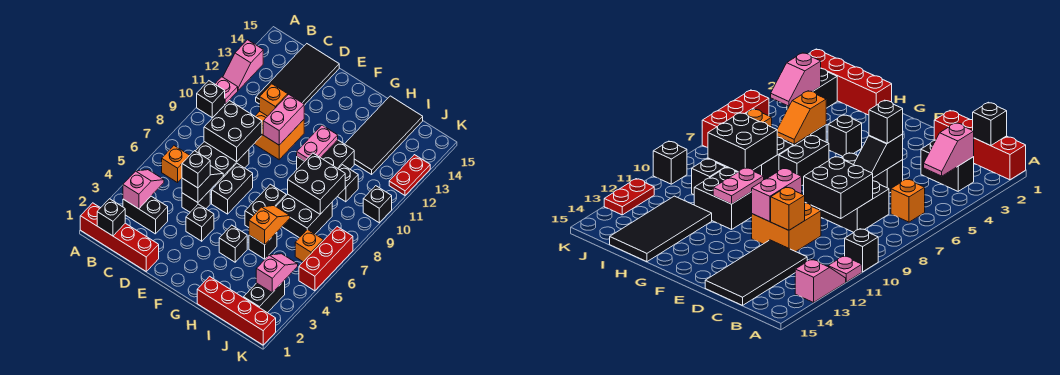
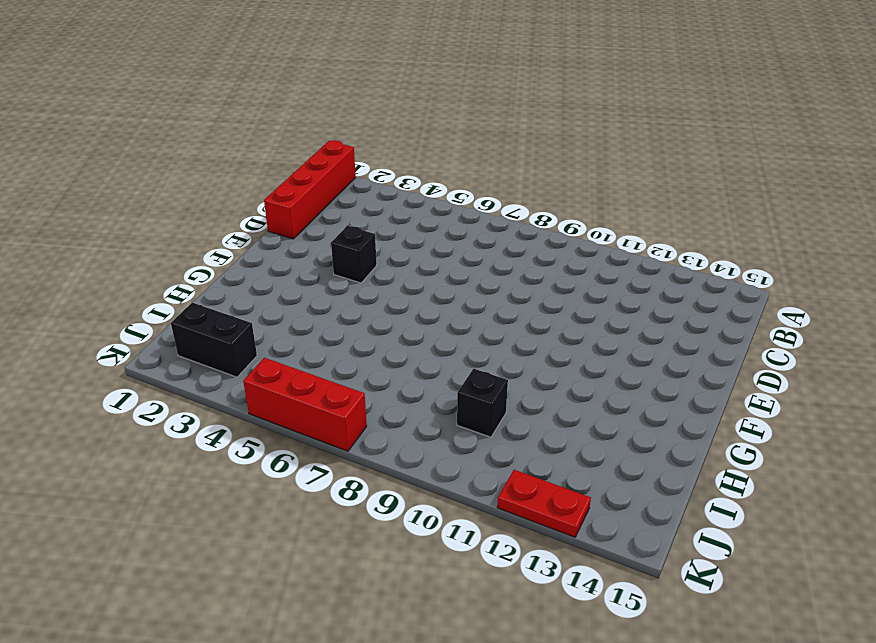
none -> black brick A10 level 1
none -> pink plate A11 level 1
none -> pink slope A12:A13 level 1 top 13
none -> black brick B3:C3 level 1

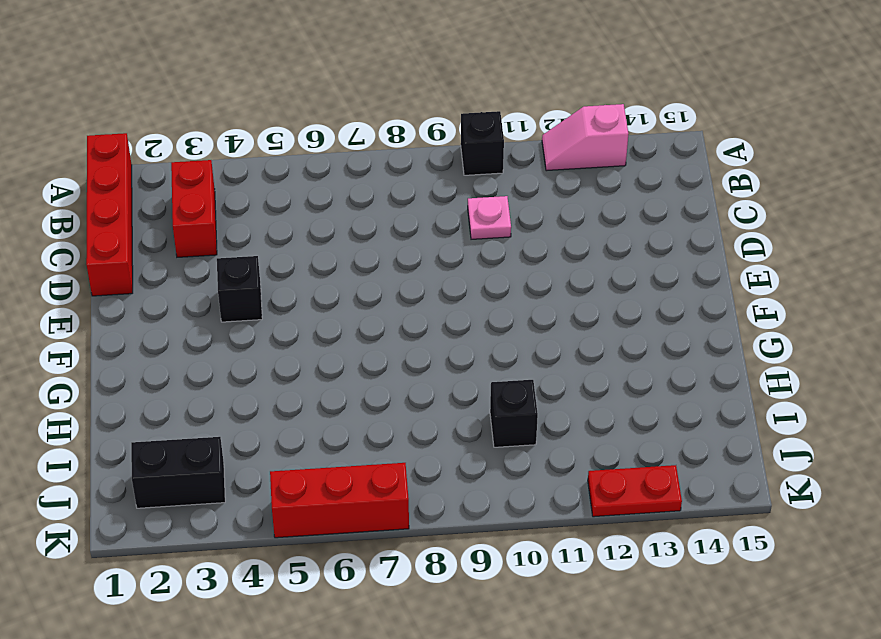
red brick B3:C3 level 1 -> black brick B3:C3 level 1
pink plate C10 level 1 -> pink plate A11 level 1
none -> orange brick B6 level 1
none -> black brick C7:D8 level 1
none -> black tile C12:D15 level 1
none -> black brick D5 level 1

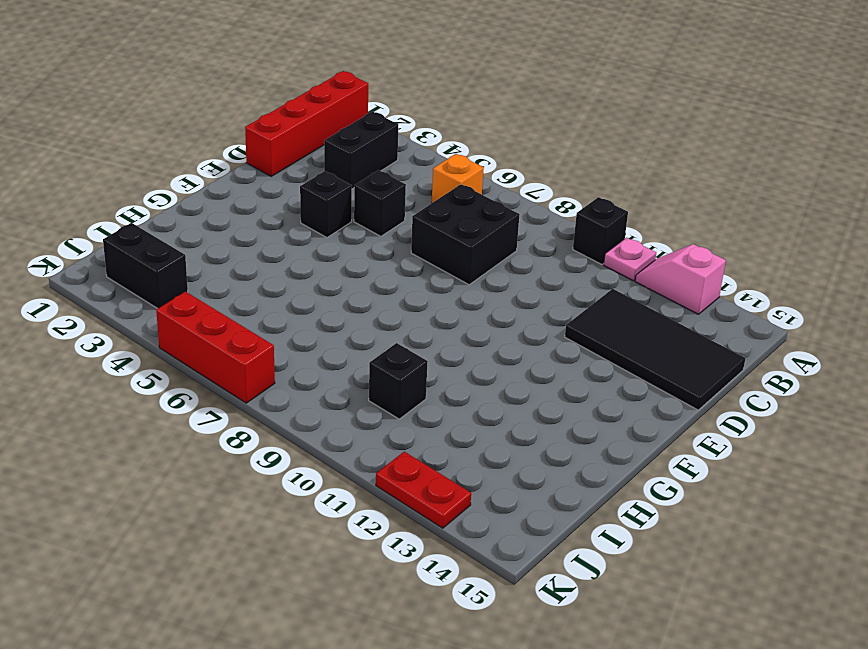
none -> orange brick D10:E11 level 1
none -> black brick E6:E7 level 1
none -> black brick G4 level 1
none -> black brick G6:G7 level 1

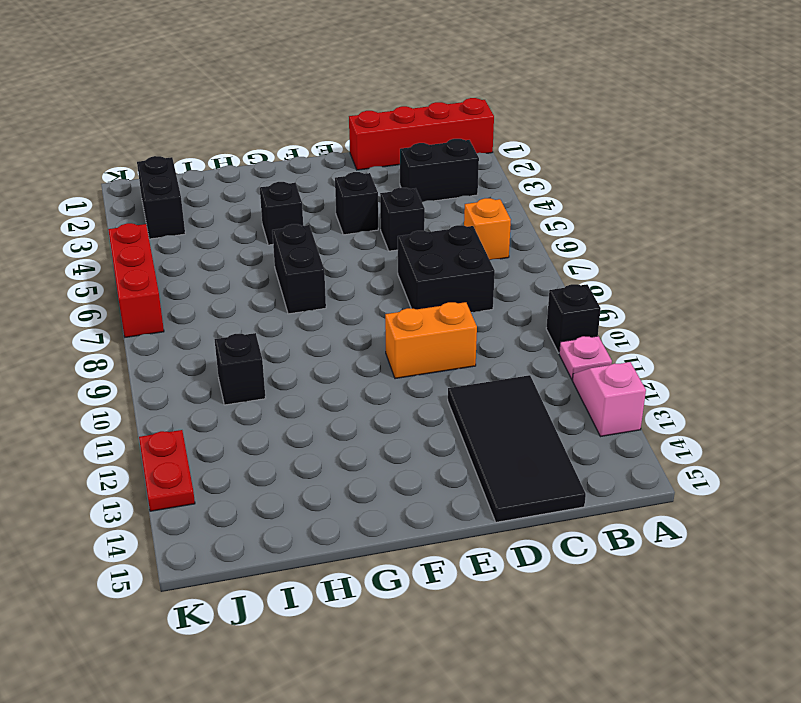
orange brick D10:E10 level 1 -> orange brick D10:E11 level 1
none -> black brick E6:E7 level 1
none -> black brick G10:H11 level 1
none -> red brick H1:K1 level 1
none -> black brick H5 level 1

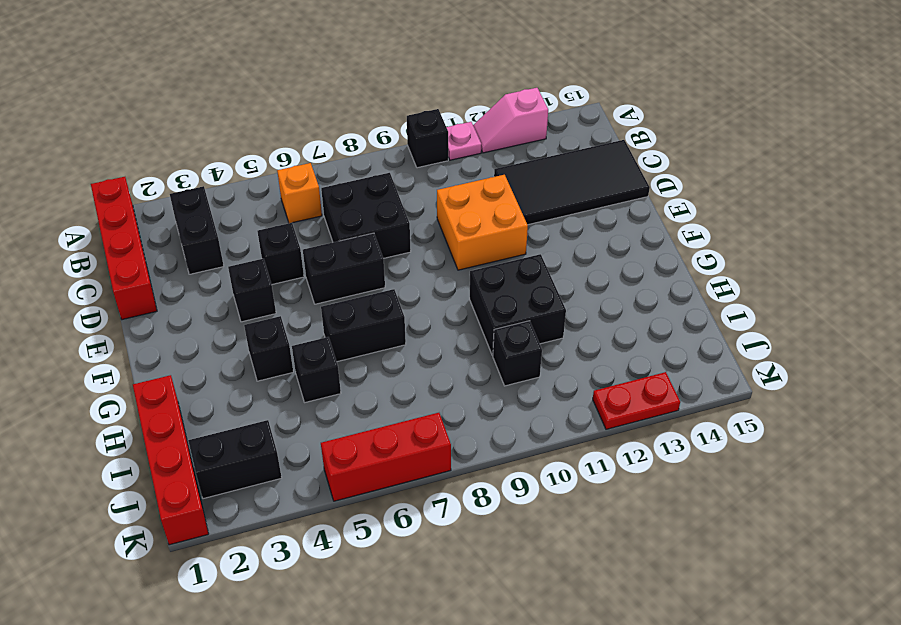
none -> black brick H7:I8 level 1
none -> black tile H12:I15 level 1
none -> orange brick J6 level 1
none -> black brick K10 level 1

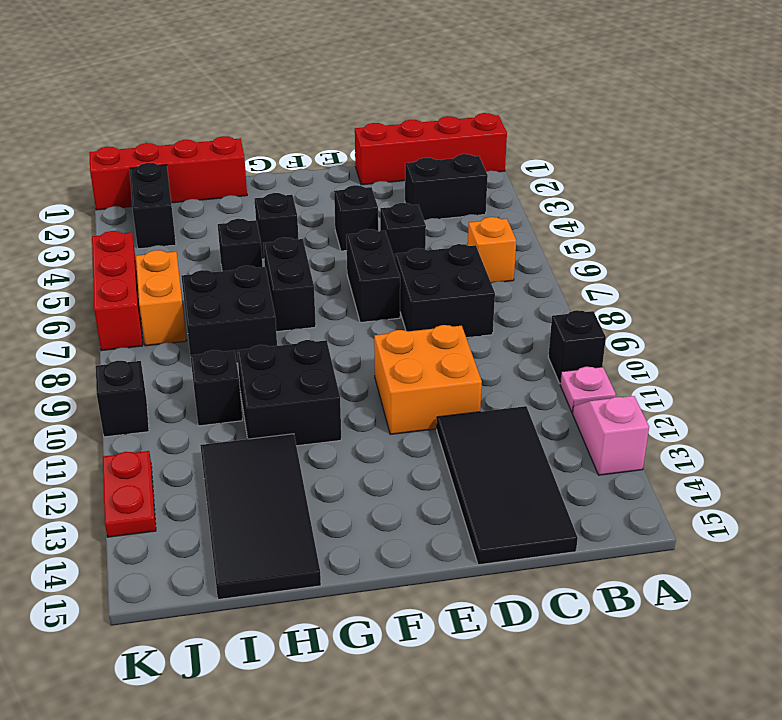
orange brick J6:J7 level 1 -> orange brick J6 level 1
none -> black brick B1 level 2
none -> pink slope B3:B4 level 2 top 3
none -> black brick C8:D9 level 2
none -> black slope D5:D6 level 2 top 5

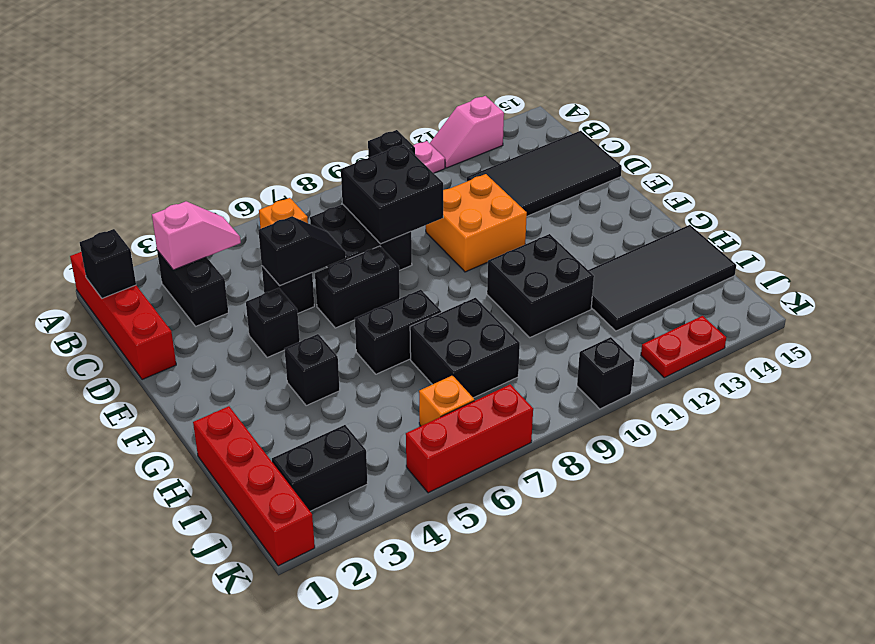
none -> black brick H5 level 1
none -> black brick I10 level 1
none -> orange brick D11 level 2
none -> pink brick E10:E11 level 2

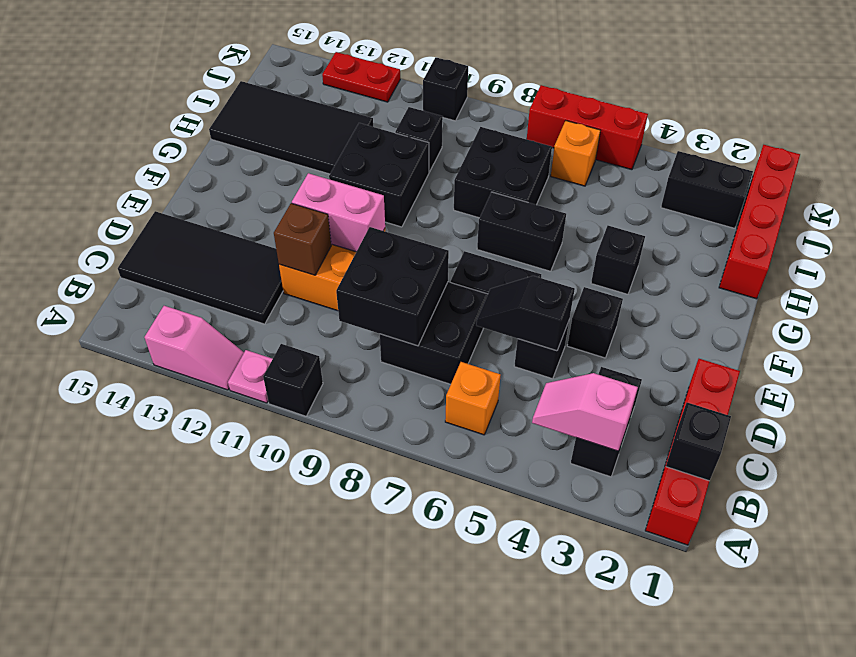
brown brick D11 level 2 -> orange brick D11 level 2
none -> black brick H5 level 1
none -> pink plate G10:G11 level 2
none -> orange slope H5:H6 level 2 top 5
none -> black brick H8:I9 level 2

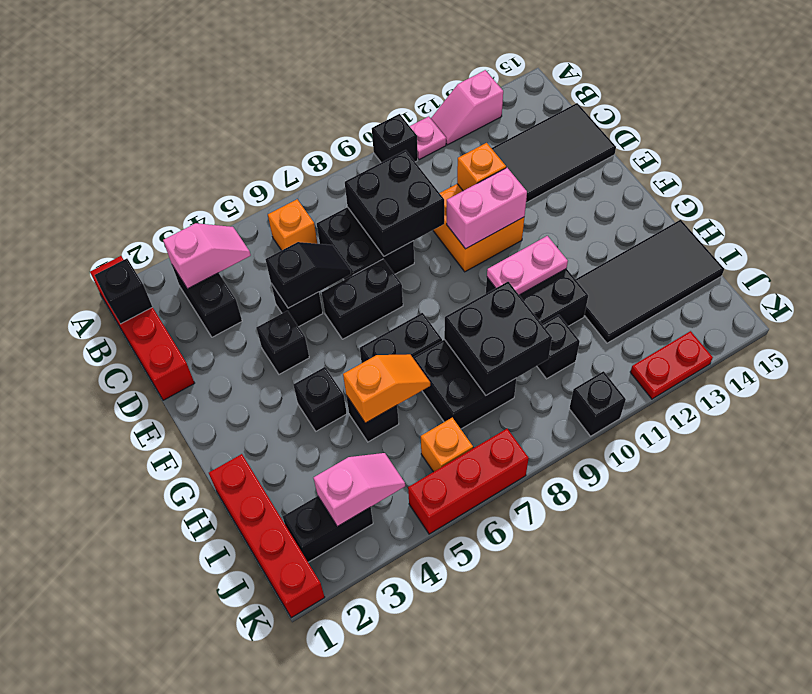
none -> black brick D5 level 3

